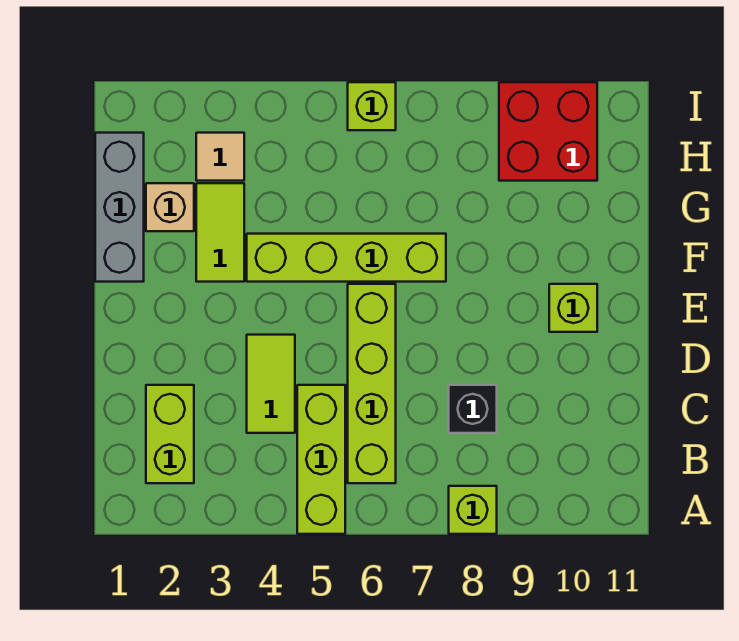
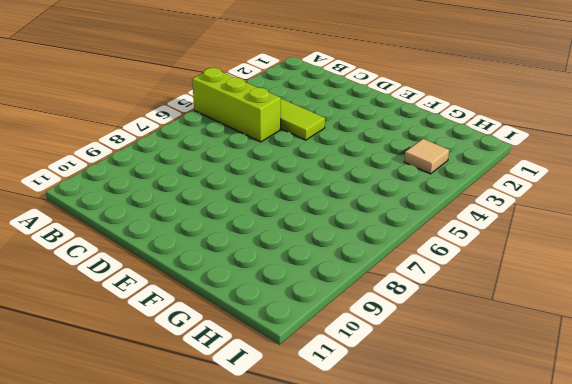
none -> lime brick A8 level 1
none -> lime brick B2:C2 level 1
none -> lime brick B6:E6 level 1

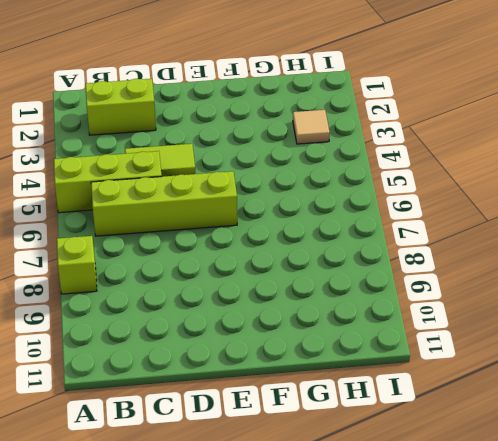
none -> black brick C8 level 1
none -> lime brick E10 level 1
none -> grey brick F1:H1 level 1

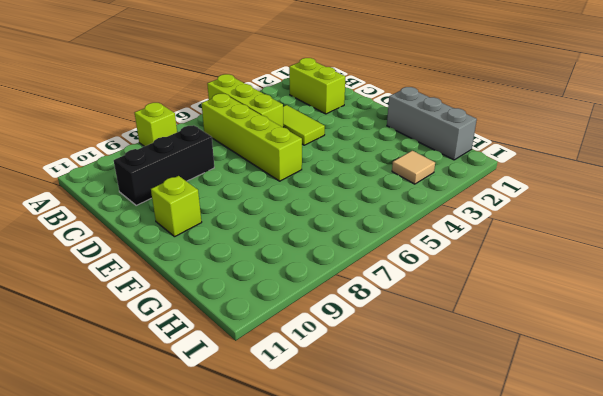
black brick C8:C10 level 1 -> black brick C8 level 1
none -> lime tile F3:G3 level 1
none -> lime brick F4:F7 level 1
none -> tan brick G2 level 1

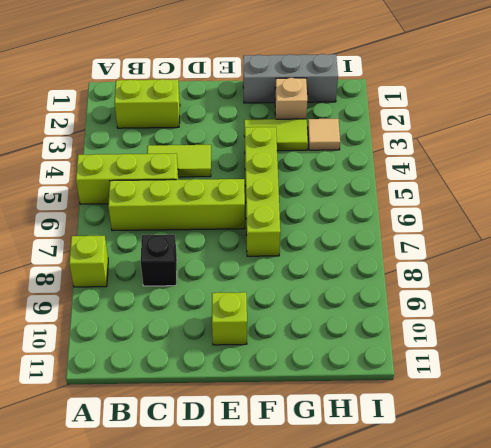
none -> red brick H9:I10 level 1
none -> lime brick I6 level 1

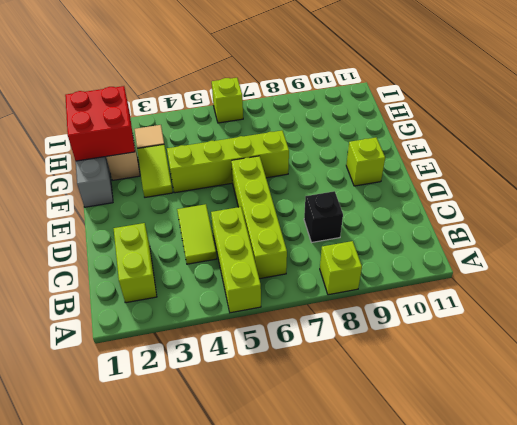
red brick G1:H2 level 2 -> red brick H9:I10 level 1

